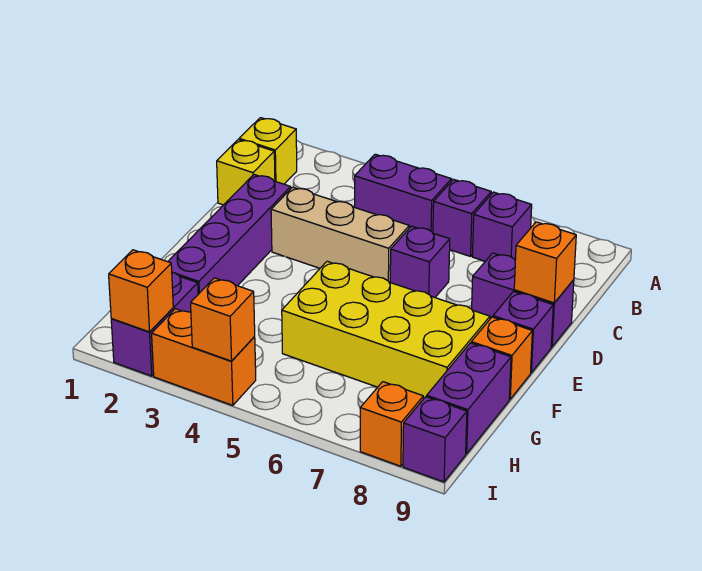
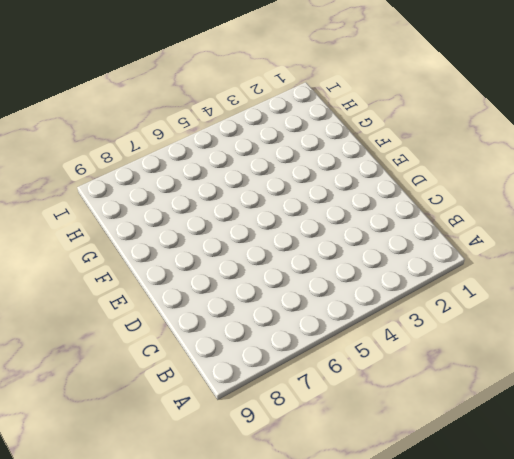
none -> yellow brick B1 level 1
none -> purple brick B4:B5 level 1
none -> purple brick B6 level 1

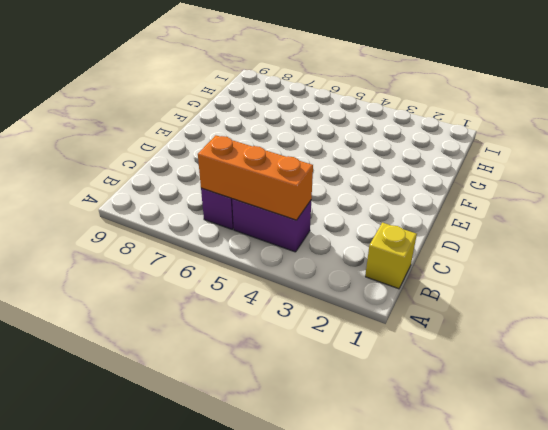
orange brick B4:B6 level 2 -> none
none -> purple brick B7 level 1
none -> yellow brick C1 level 1
none -> purple brick D2:G2 level 1

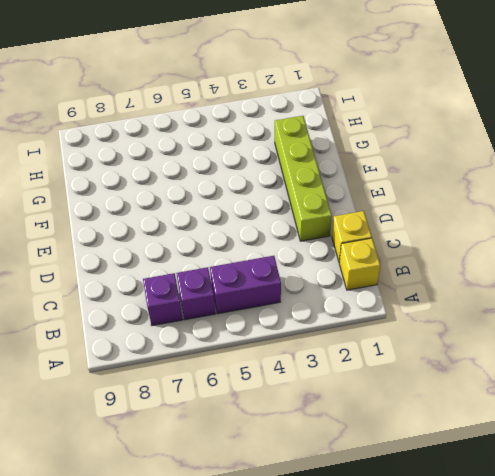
lime brick D2:G2 level 1 -> purple brick D2:G2 level 1
none -> tan brick D3:D5 level 1
none -> purple brick D6 level 1
none -> purple brick D8:D9 level 1

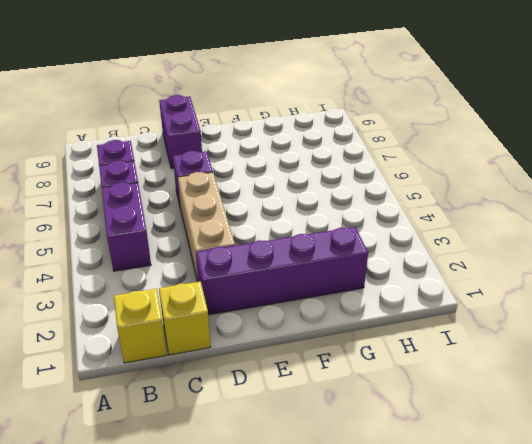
none -> purple brick E9 level 1
none -> yellow brick F5:G8 level 1
none -> orange brick F9 level 1

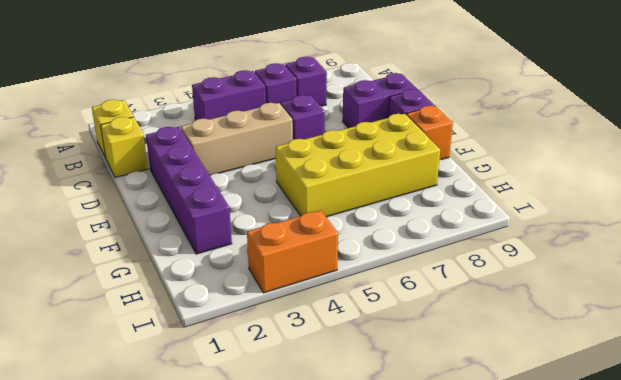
none -> purple brick G9:H9 level 1
none -> purple brick H2:I2 level 1
none -> orange brick I8 level 1

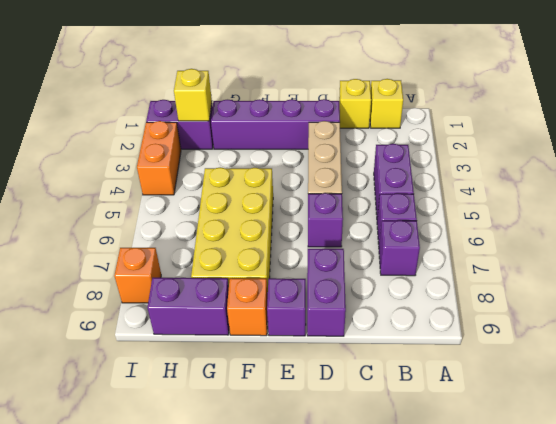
yellow brick H2 level 2 -> none
none -> purple brick I9 level 1
none -> orange brick D9 level 2
none -> orange brick I2 level 2

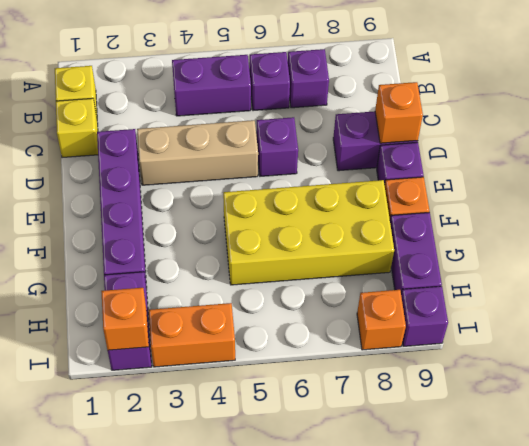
none -> orange brick I4 level 2

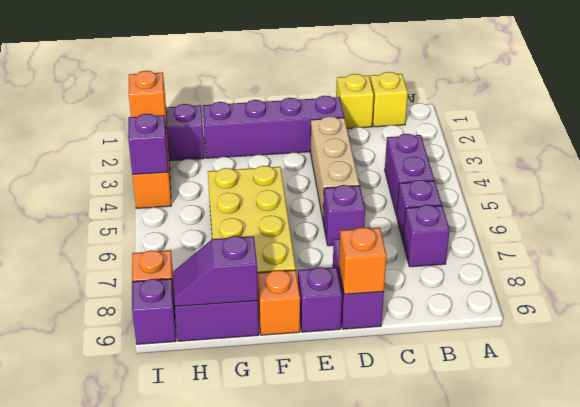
purple slope G9:H9 level 2 top G -> none
purple brick I4 level 2 -> orange brick I4 level 2

